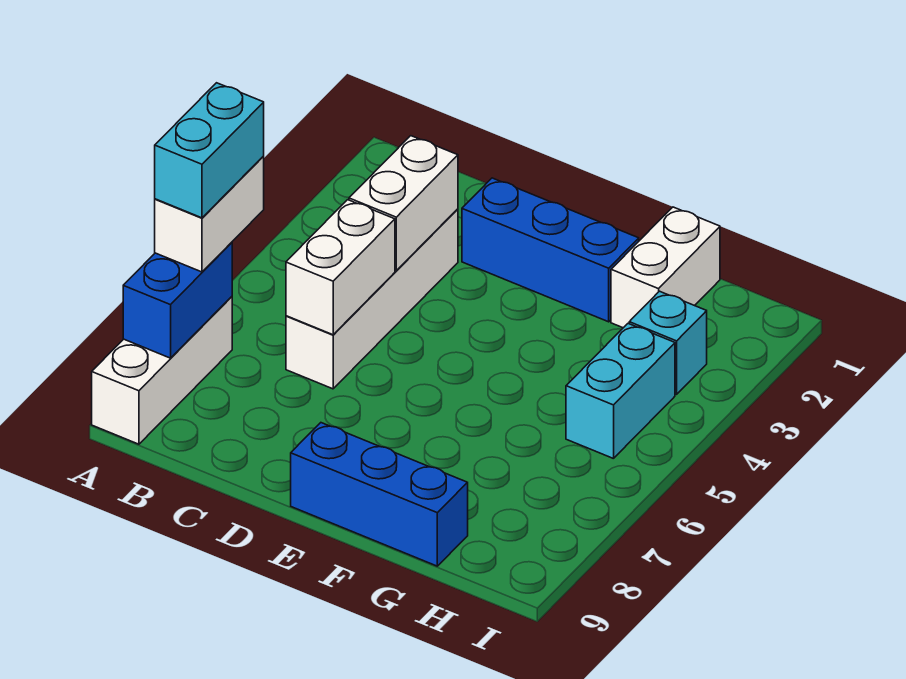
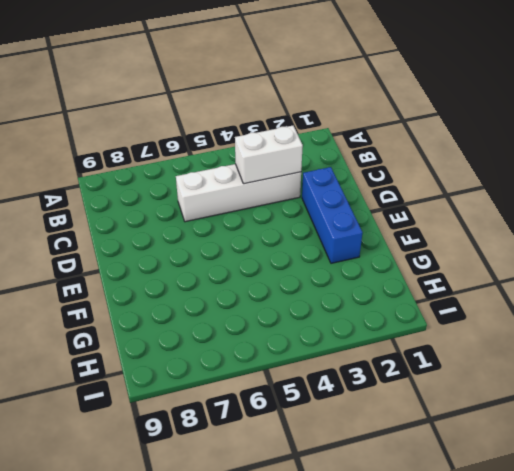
none -> white brick A7:A9 level 1
none -> blue brick E9:G9 level 1
none -> white brick G1:G2 level 1

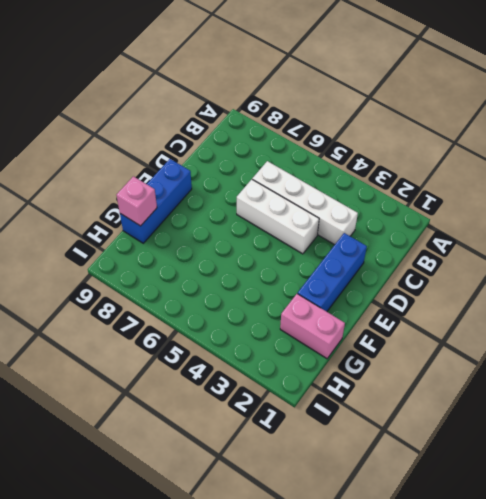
white brick D4:D6 level 1 -> white brick A7:A9 level 1
pink brick G1:G2 level 1 -> white brick G1:G2 level 1
pink brick G9 level 2 -> none
none -> cyan brick H3 level 1
none -> cyan brick H4:H5 level 1
none -> blue brick A7:A8 level 2

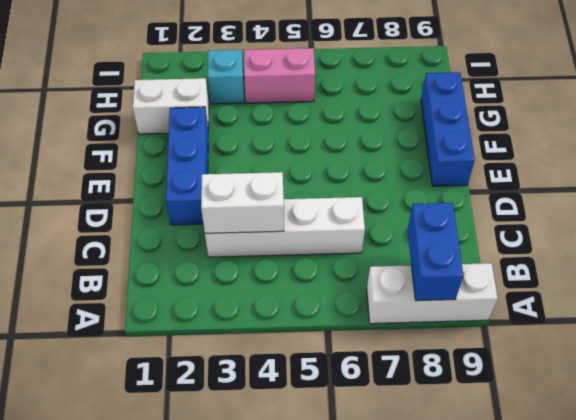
blue brick A8:B8 level 2 -> blue brick A7:A8 level 2
pink brick H4:H5 level 1 -> cyan brick H4:H5 level 1
none -> white brick C5:C6 level 2
none -> white brick A6:A7 level 3
none -> cyan brick A6:A7 level 4

